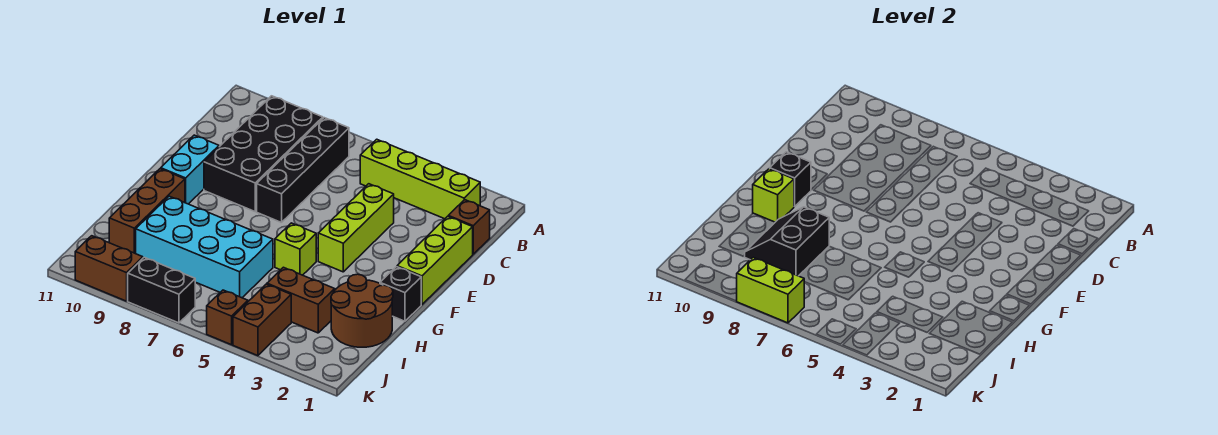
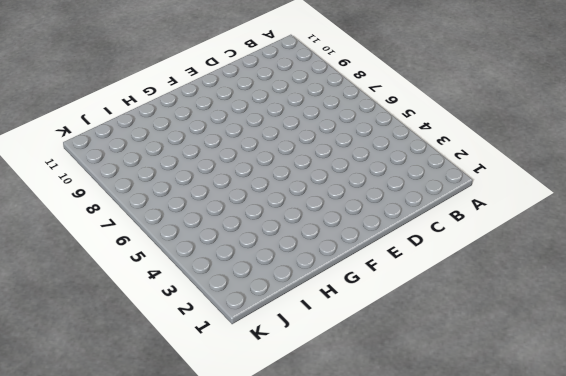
none -> lime brick B2:B5 level 1
none -> black brick B7:E7 level 1
none -> black brick B8:E9 level 1

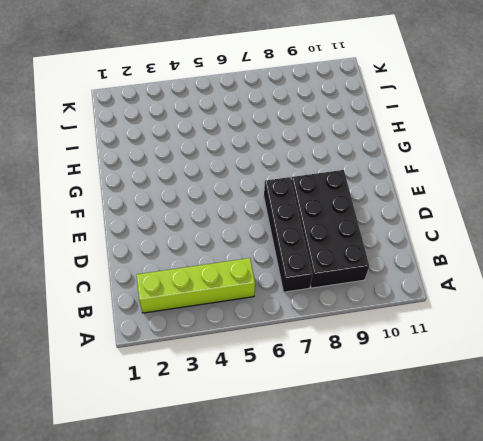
none -> brown brick C1 level 1
none -> lime brick D1:F1 level 1
none -> lime brick D4:F4 level 1

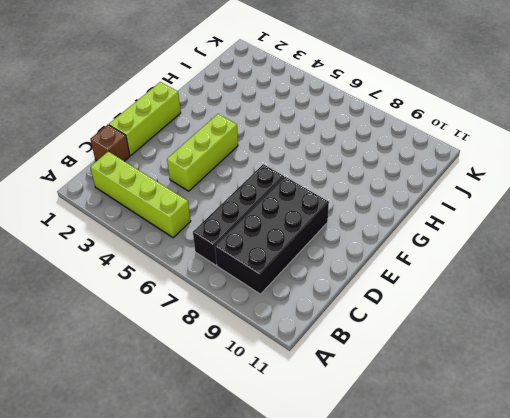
none -> cyan brick E10:F10 level 1
none -> black brick G1 level 1
none -> lime brick G5 level 1

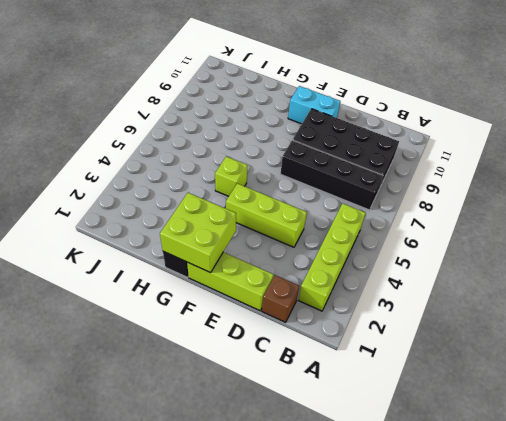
lime brick F1:G2 level 2 -> none
none -> brown brick G10:I10 level 1
none -> brown round brick H1:I2 level 1
none -> cyan brick H6:I9 level 1

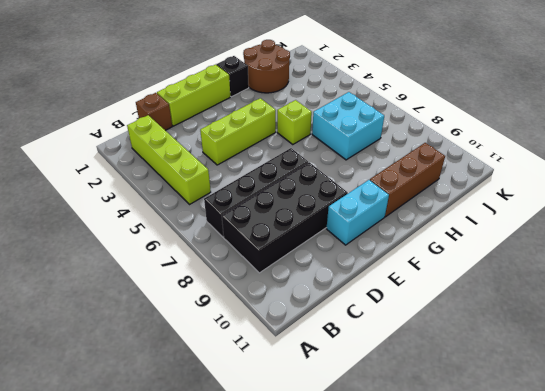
cyan brick H6:I7 level 1 -> cyan brick H6:I9 level 1
none -> brown brick I3:I4 level 1
none -> brown brick J4:K4 level 1
none -> brown brick K5 level 1

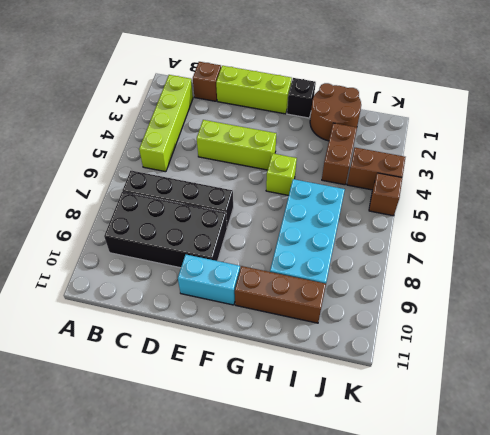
none -> black brick K7:K8 level 1
none -> brown brick K9:K10 level 1
none -> black brick F10 level 2

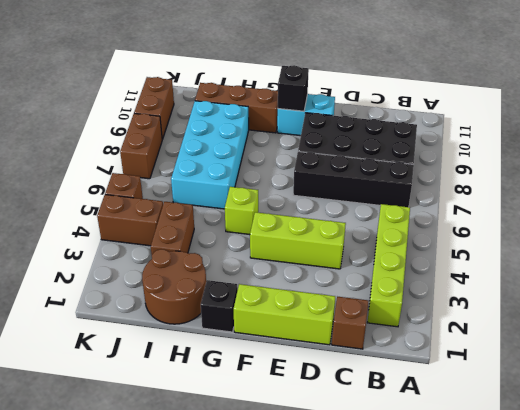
brown brick K7:K8 level 1 -> black brick K7:K8 level 1
none -> lime brick G10 level 2
none -> black slope H8:I9 level 2 top 8
none -> lime brick K7:K8 level 2

